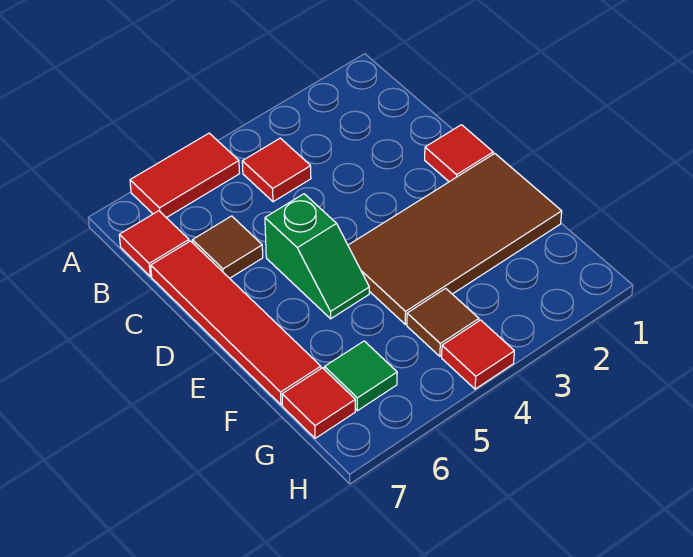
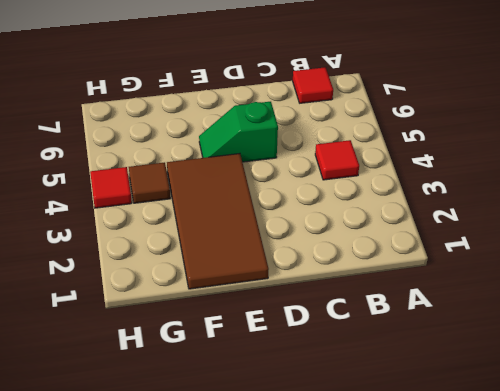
none -> red tile A5:A6 level 1
none -> brown tile C6 level 1
none -> red tile C7:F7 level 1

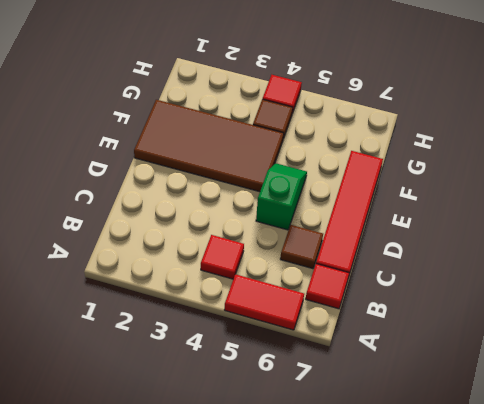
none -> red tile D1 level 1
none -> green tile G6 level 1
none -> red tile G7 level 1

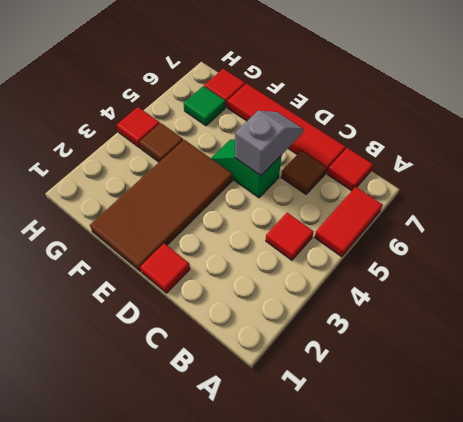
grey slope D5:D6 level 2 top 5 -> none

